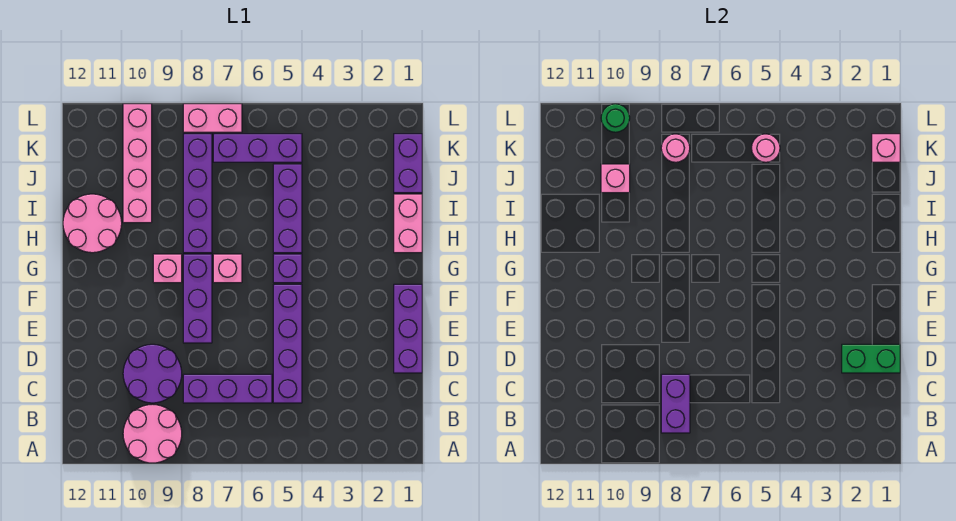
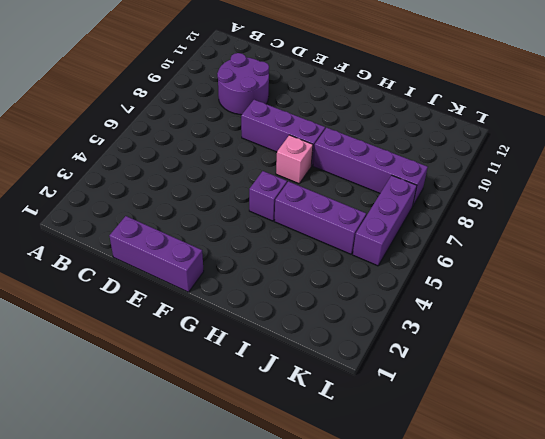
none -> pink round brick A9:B10 level 1
none -> purple brick C5:F5 level 1
none -> purple brick C6:C8 level 1

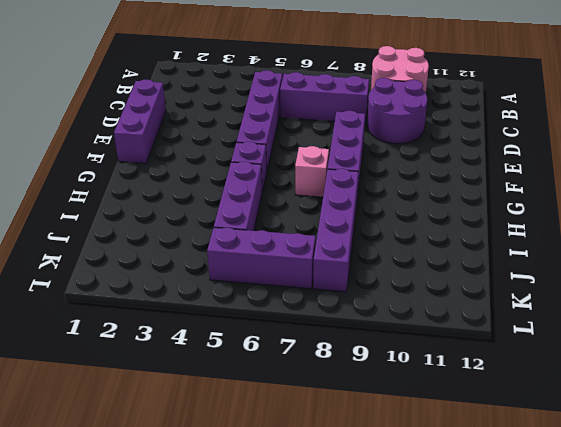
none -> pink brick G9 level 1
none -> pink brick H1:I1 level 1
none -> pink round brick H11:I12 level 1

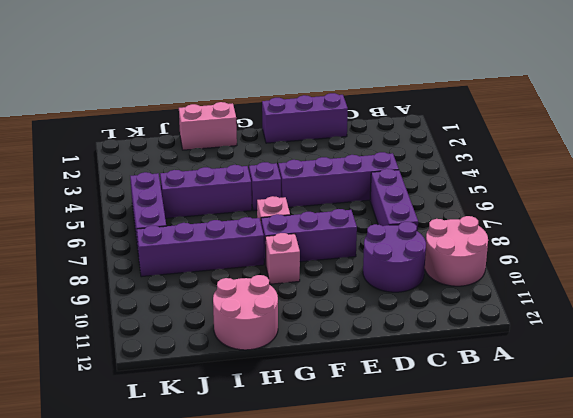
none -> pink brick I10:L10 level 1
none -> purple brick J1:K1 level 1
none -> pink brick L7:L8 level 1

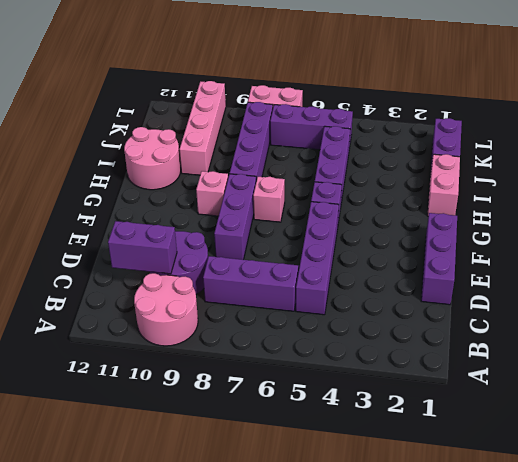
purple brick C10:C11 level 2 -> purple brick B8:C8 level 2
none -> green brick D1:D2 level 2
none -> pink brick J10 level 2
none -> pink brick K1 level 2

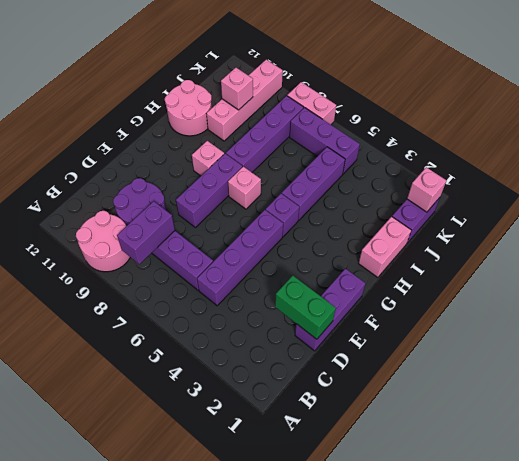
none -> pink round brick K5 level 2
none -> pink round brick K8 level 2
none -> green round brick L10 level 2

